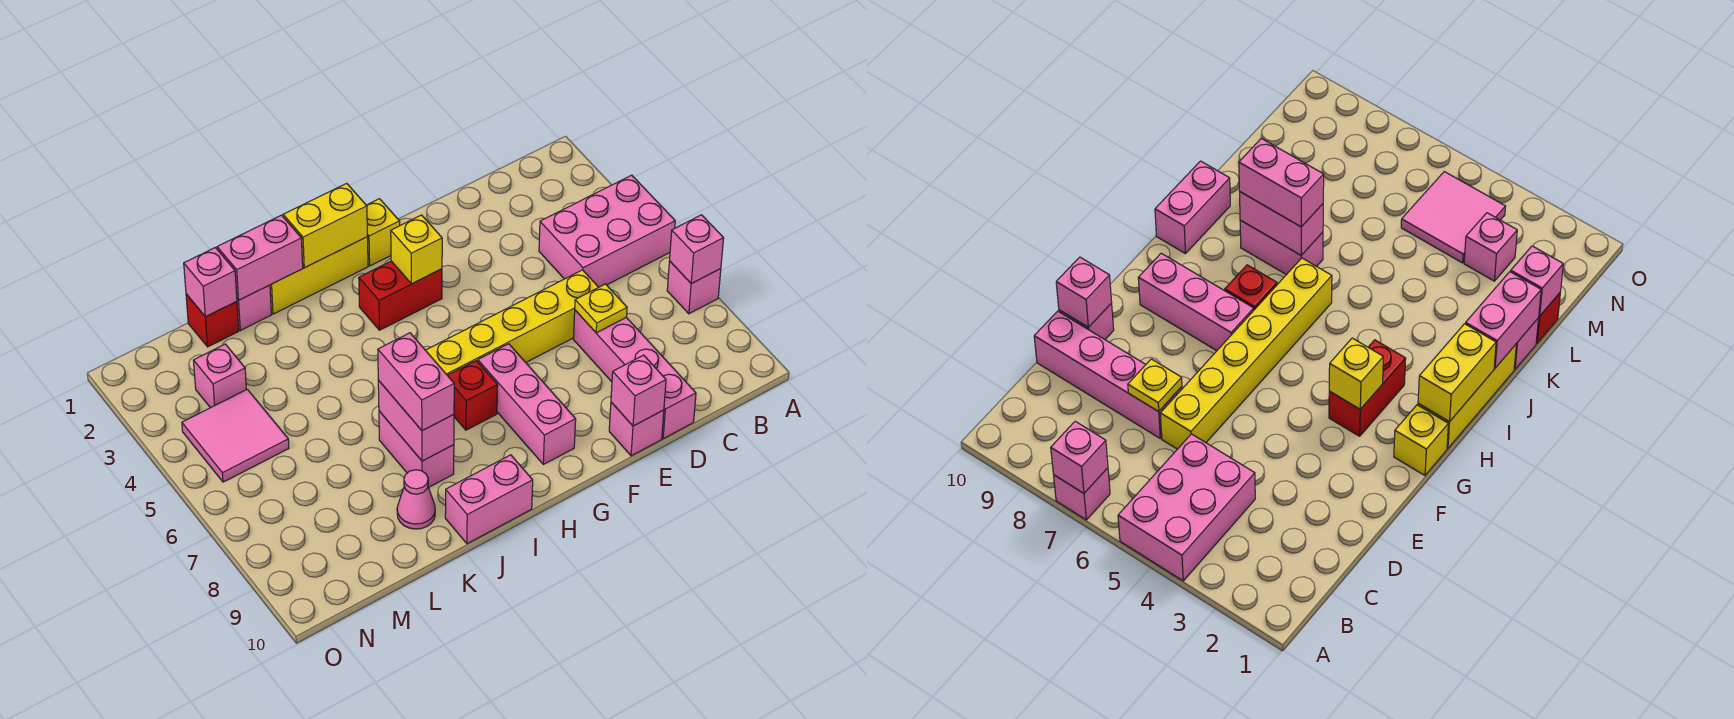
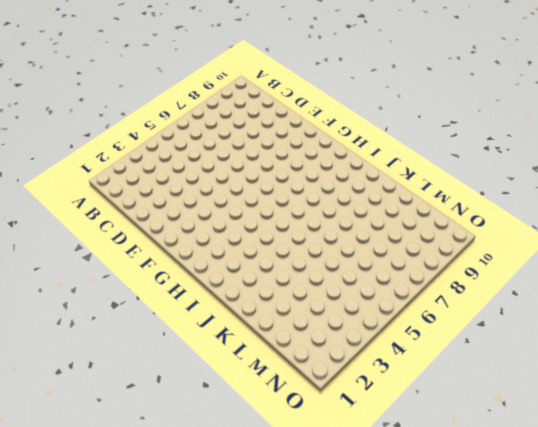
none -> pink brick A4:C5 level 1
none -> pink brick A7 level 1
none -> yellow brick D6:I6 level 1

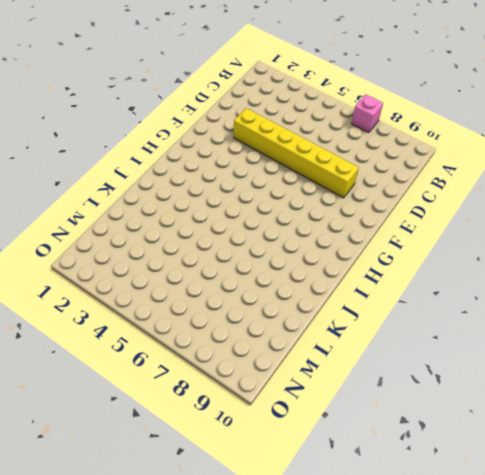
yellow brick E3:E8 level 1 -> yellow brick D6:I6 level 1
none -> pink brick A4:C5 level 1
none -> pink brick D7:D10 level 1
none -> pink brick E10 level 1

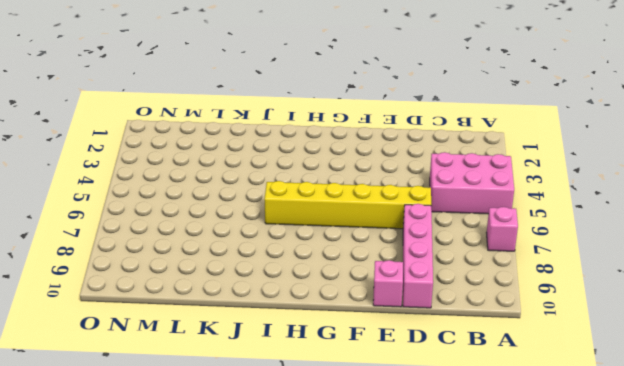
none -> yellow brick G1 level 1
none -> red brick G3:H3 level 1
none -> pink brick G7:G9 level 1

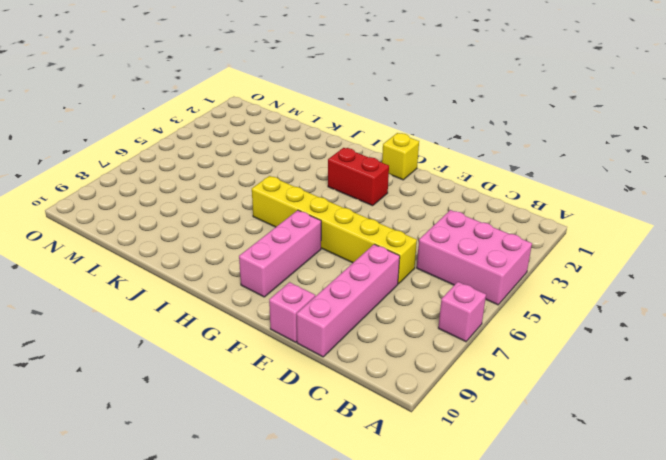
none -> yellow brick H1:J1 level 1
none -> red brick H7 level 1
none -> pink brick I10:J10 level 1

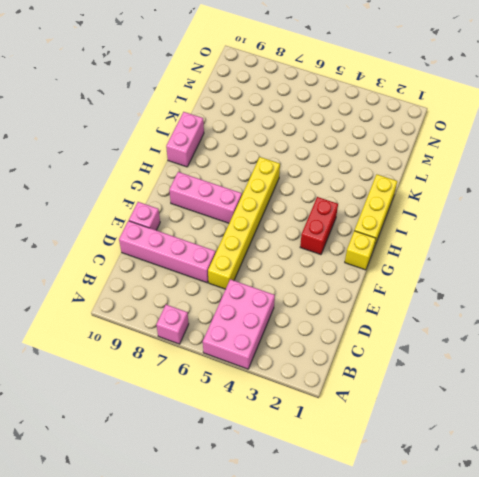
none -> red brick H7 level 1
none -> pink brick J7:J8 level 1
none -> pink brick K1 level 1

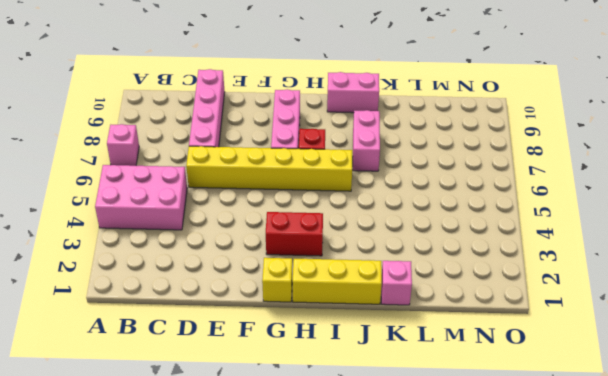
none -> pink brick E10 level 1
none -> pink cone K9 level 1
none -> red brick L1 level 1

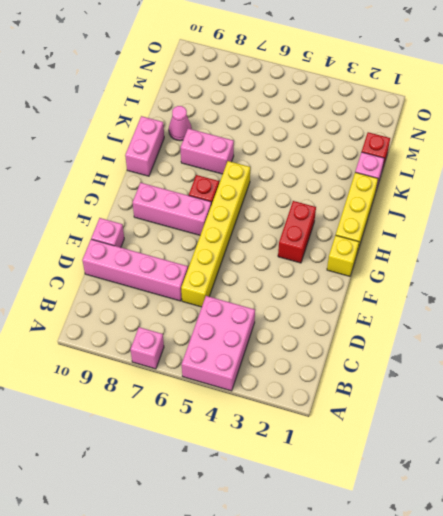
none -> pink brick M3 level 1
none -> pink tile M4:N5 level 1
none -> pink brick A7 level 2

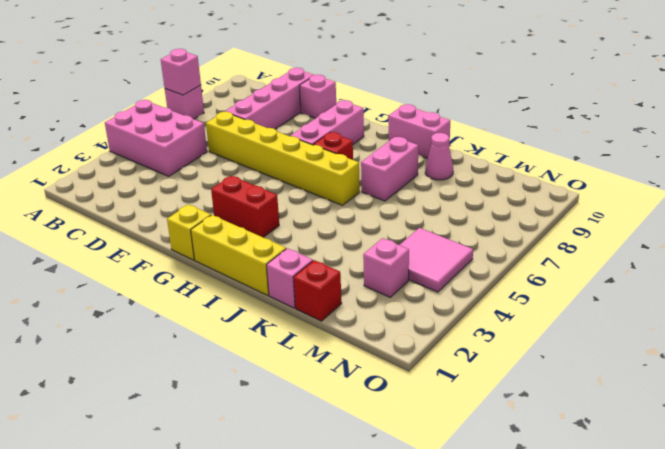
none -> yellow plate D7 level 2
none -> pink brick E10 level 2
none -> yellow brick G3 level 2

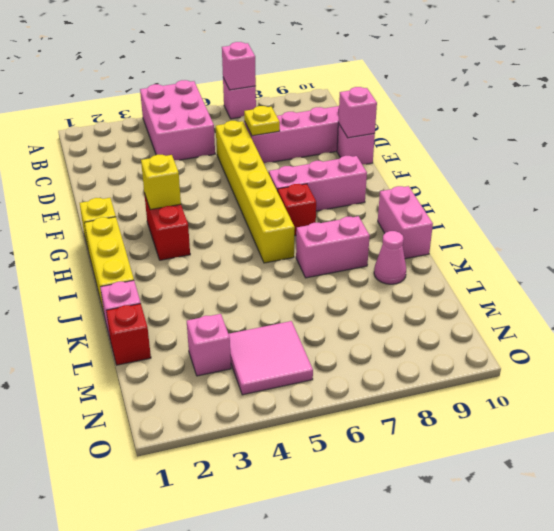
none -> yellow brick H1:I1 level 2
none -> pink brick J1:K1 level 2
none -> pink brick J7:J8 level 2

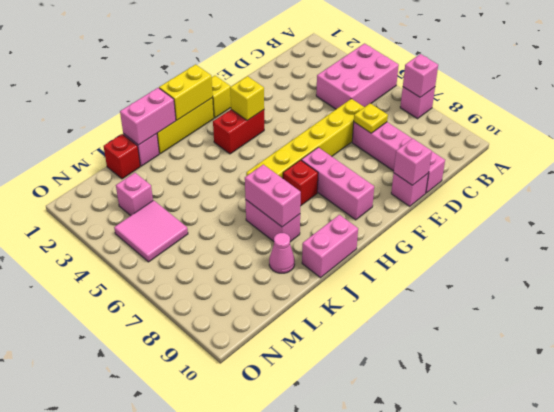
none -> pink brick L1 level 2
none -> pink brick J7:J8 level 3

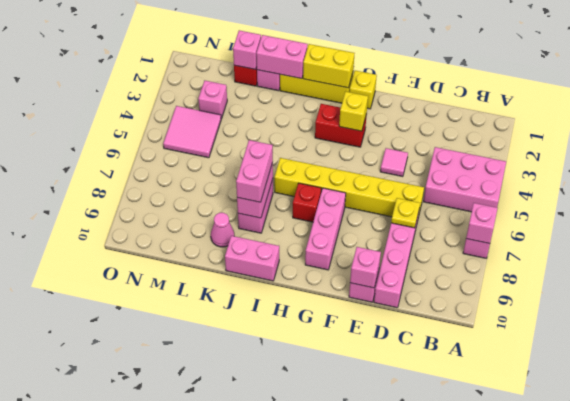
pink tile E4 level 1 -> none

